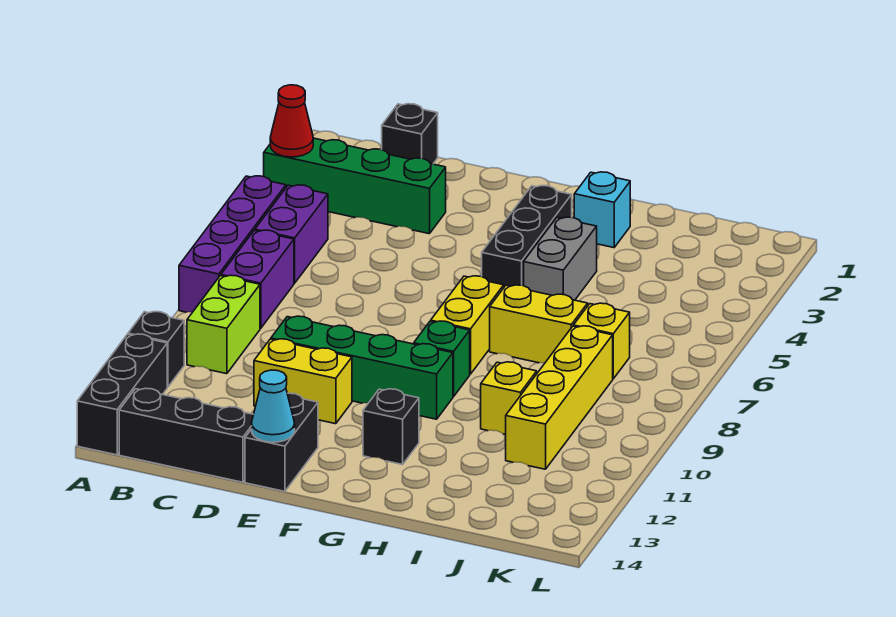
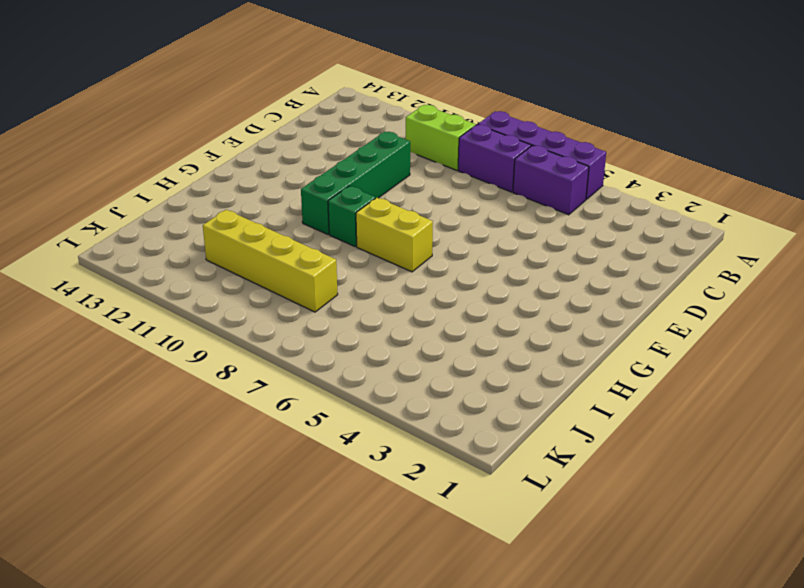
none -> green brick A3:D3 level 1
none -> black brick A11 level 1
none -> black brick A12:A14 level 1

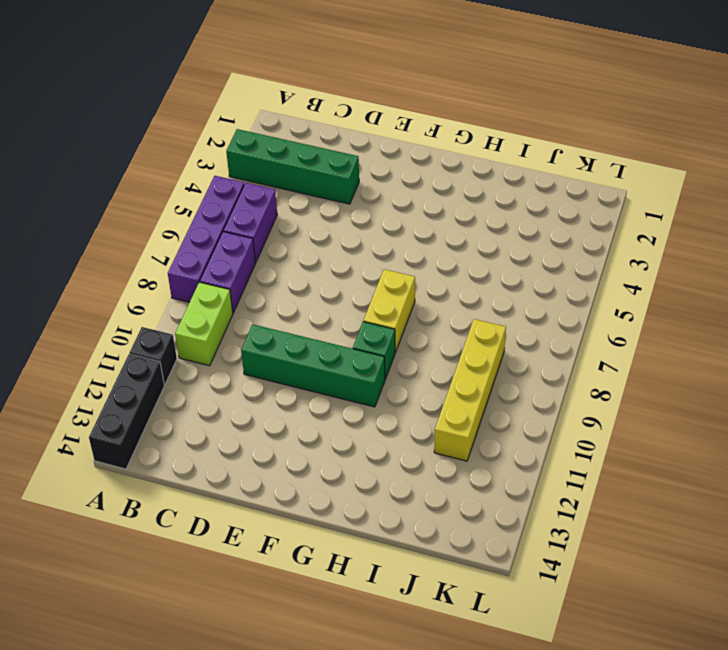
none -> black brick B14:D14 level 1
none -> black brick C1 level 1
none -> yellow brick D11:E11 level 1

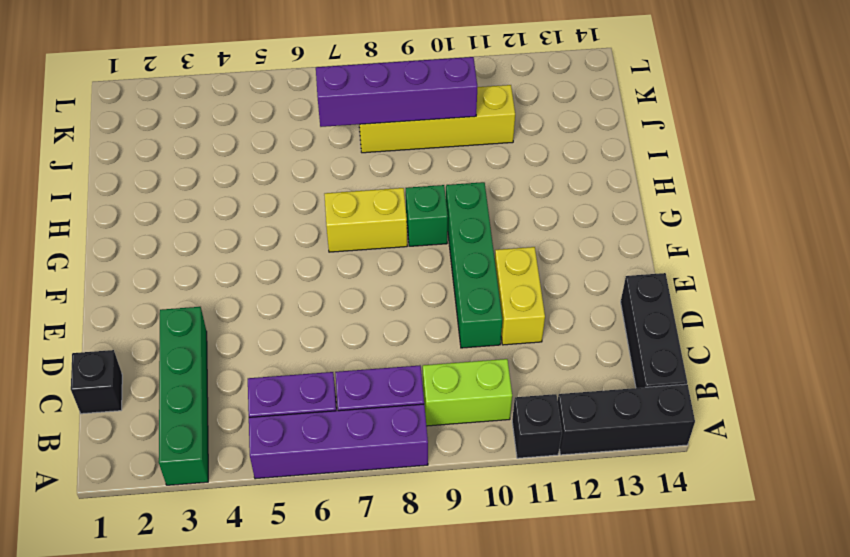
purple brick J7:J10 level 2 -> none
none -> black brick E13:E14 level 1
none -> black brick G3:G5 level 1
none -> black brick G12 level 1

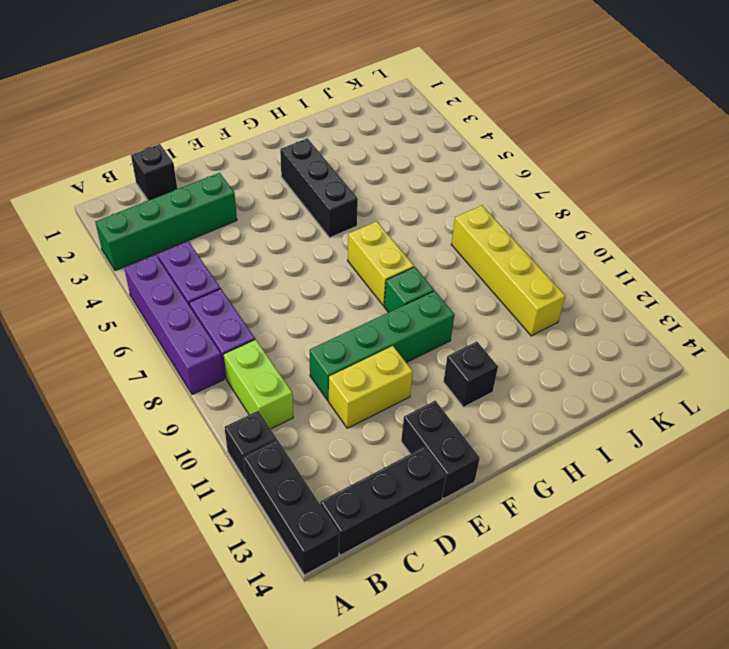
none -> cyan brick H2 level 1
none -> grey brick H4:H5 level 1
none -> yellow brick H7:I7 level 1

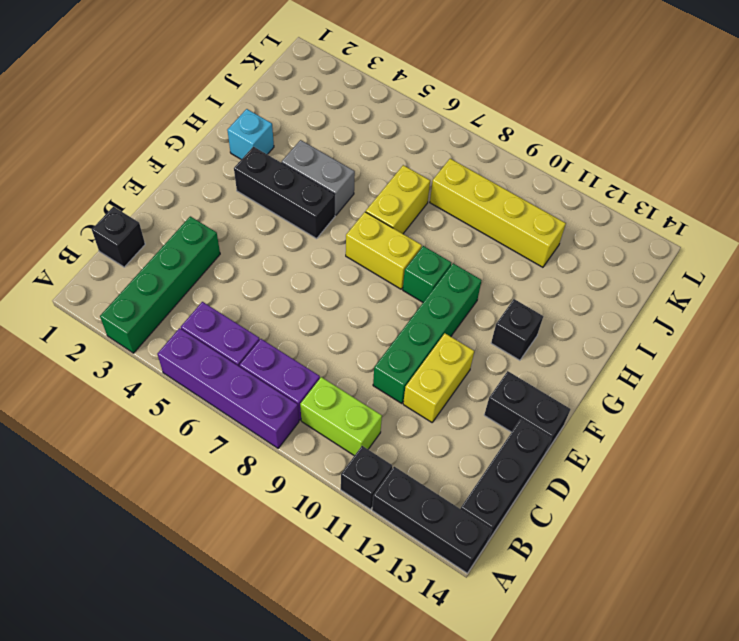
none -> yellow brick I10 level 1
none -> yellow brick J7 level 1
none -> red cone A3 level 2

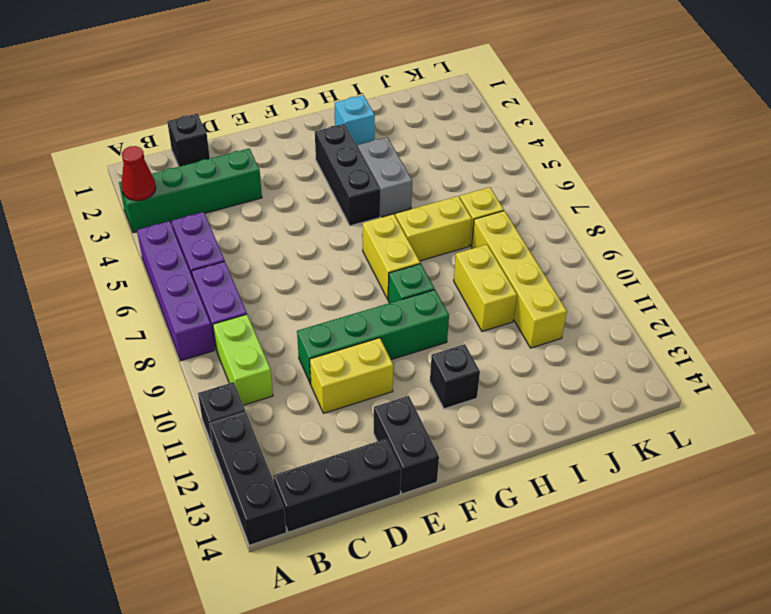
yellow brick I9:I10 level 1 -> yellow brick I10 level 1
none -> cyan cone E14 level 2

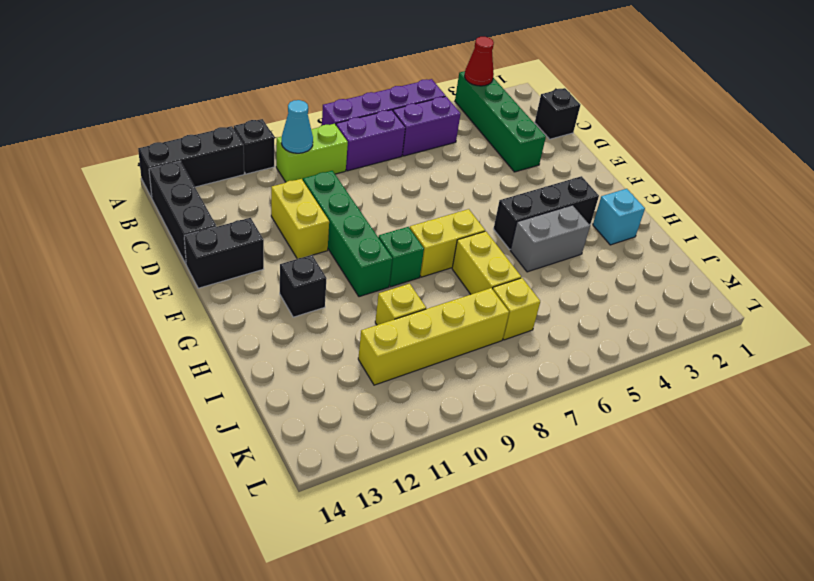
cyan cone B10 level 2 -> cyan cone E14 level 2

